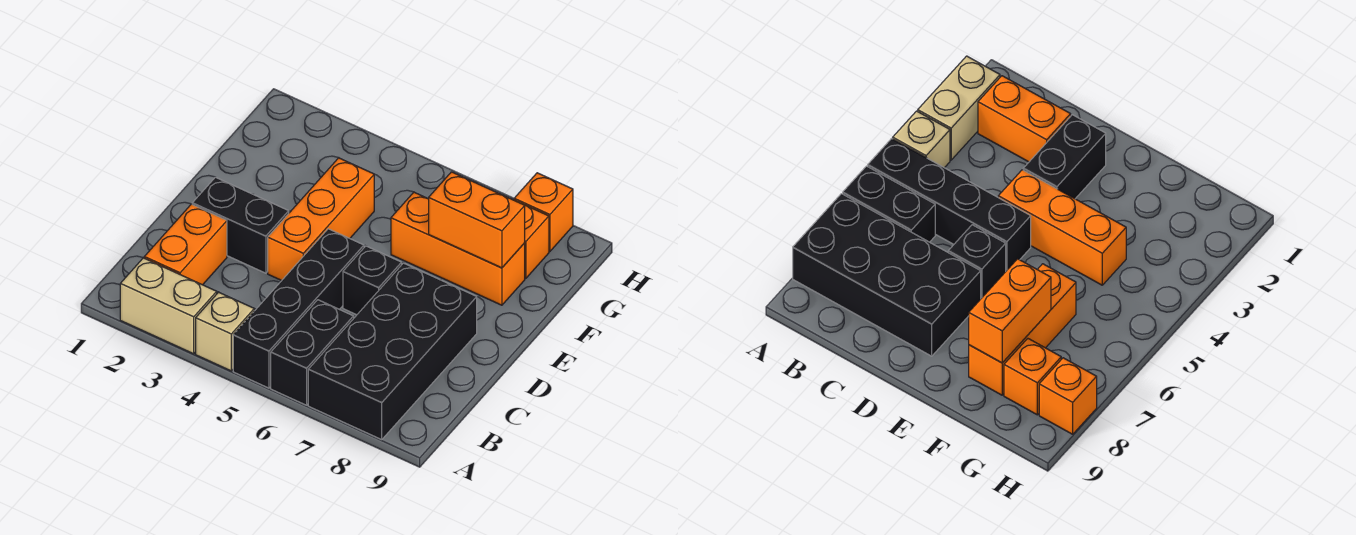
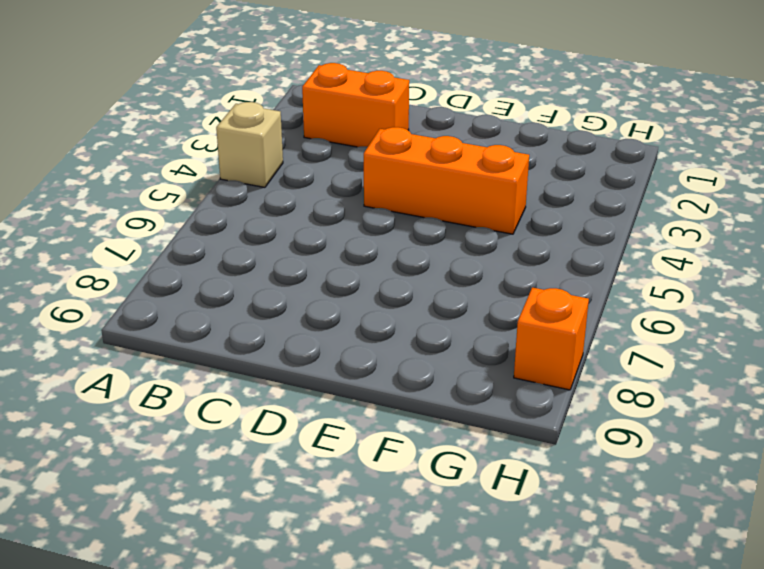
none -> tan brick A2:A3 level 1
none -> black brick A5:D5 level 1
none -> black brick A6:B6 level 1

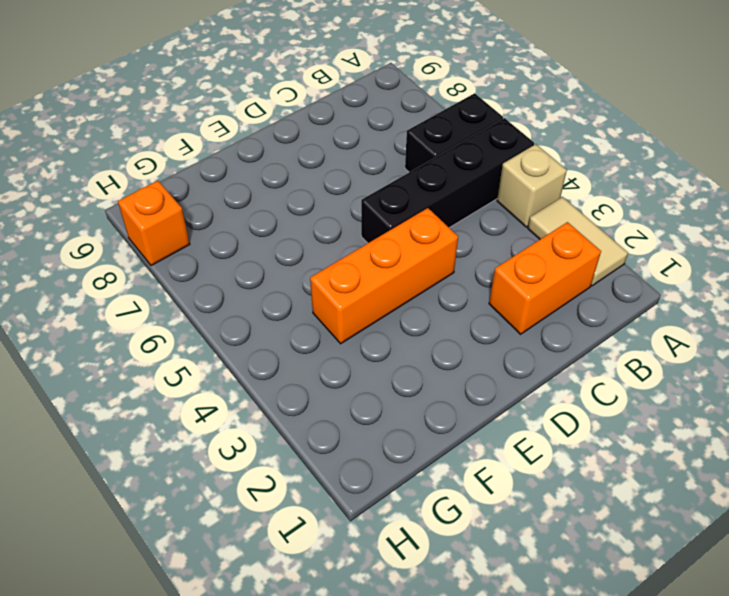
tan tile A2:A3 level 1 -> tan brick A2:A3 level 1
none -> black brick A7:D8 level 1
none -> black brick D2:D3 level 1
none -> black brick D6 level 1

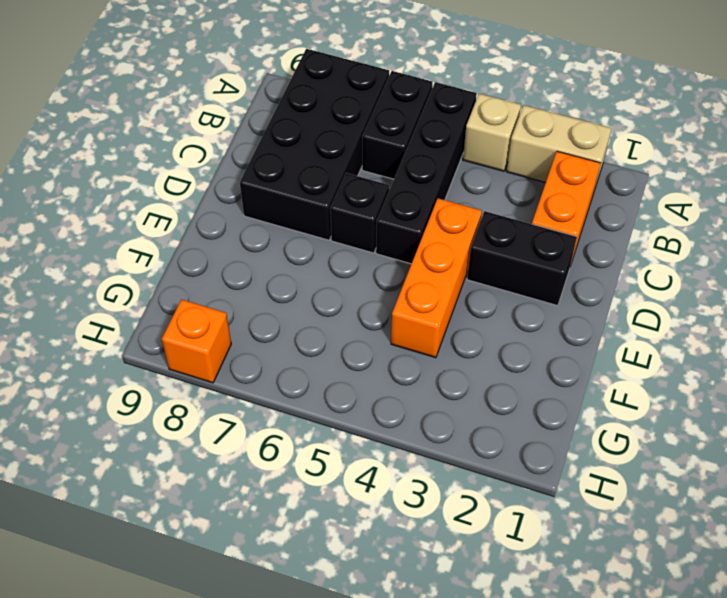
none -> orange brick F6:F8 level 1
none -> orange brick G8 level 1
none -> orange brick F7:F8 level 2

